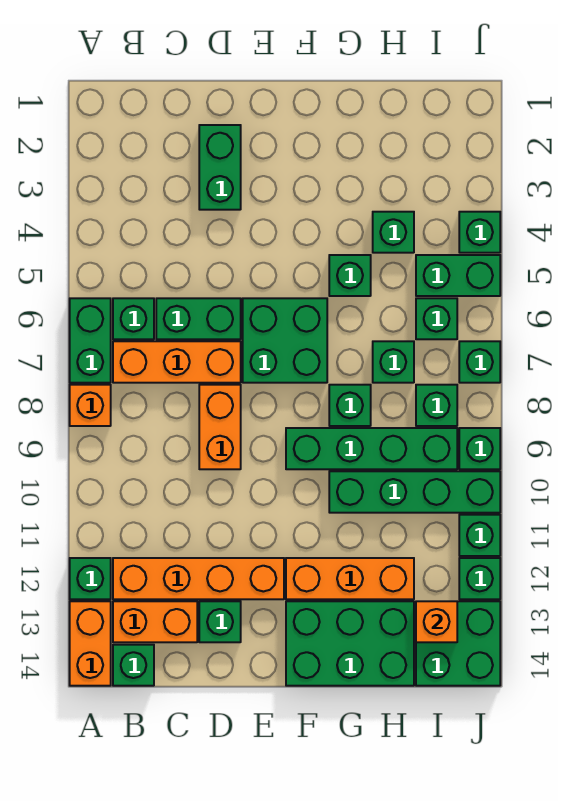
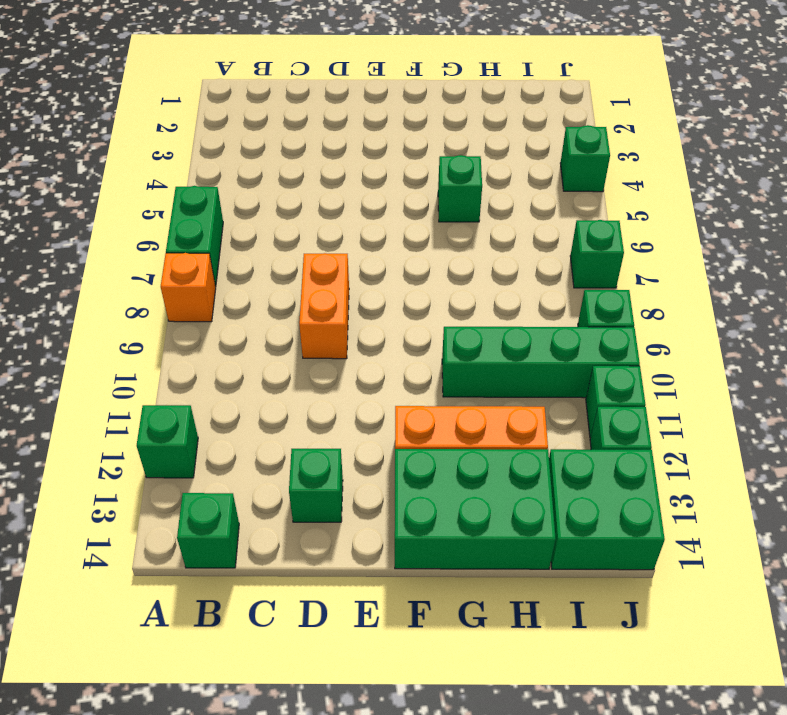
none -> orange brick A13:A14 level 1
none -> green brick B6 level 1
none -> orange brick B7:D7 level 1
none -> orange brick B12:E12 level 1

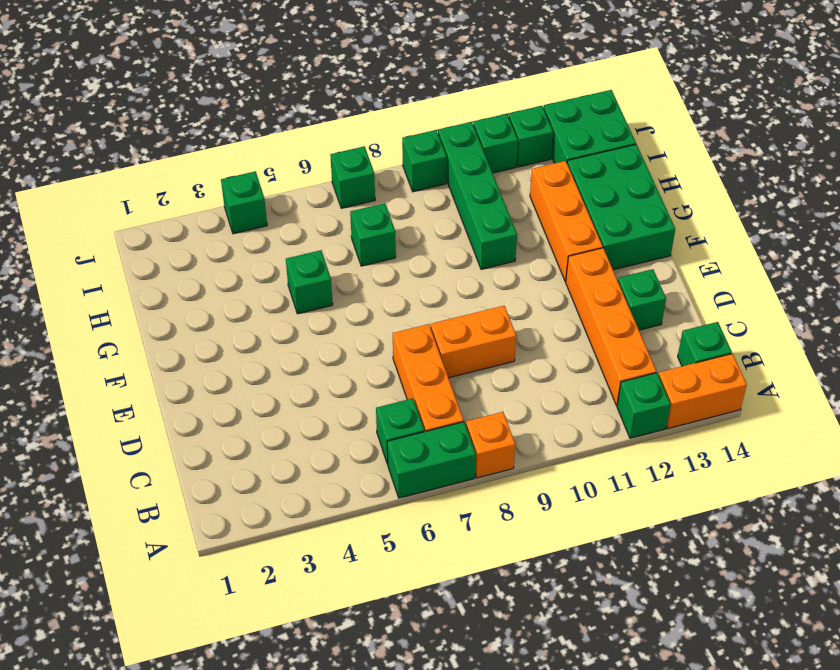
none -> orange brick B13:C13 level 1
none -> green brick C6:D6 level 1
none -> green brick D2:D3 level 1
none -> green brick E6:F7 level 1

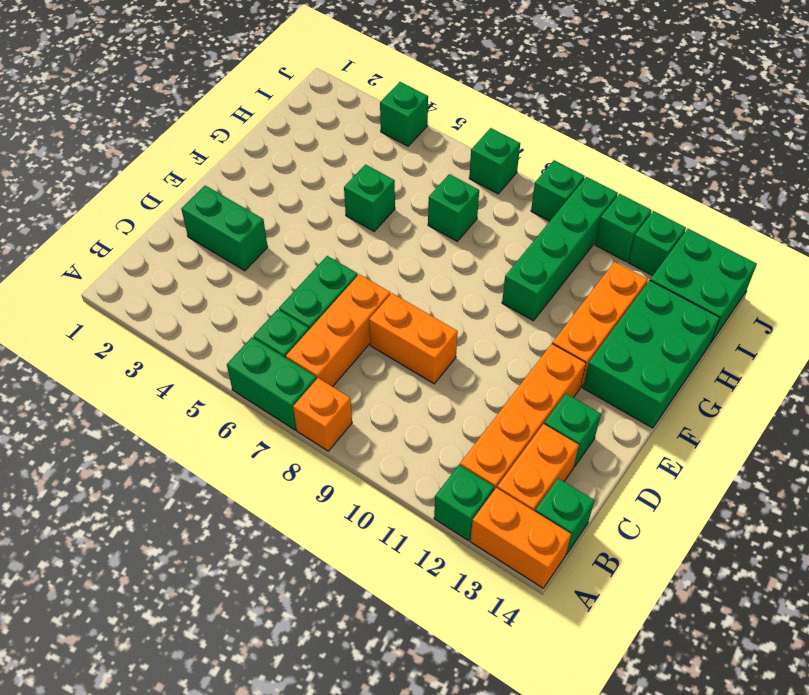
none -> green brick E6:F7 level 1
none -> green brick F9:I9 level 1
none -> green brick G8 level 1
none -> green brick H4 level 1

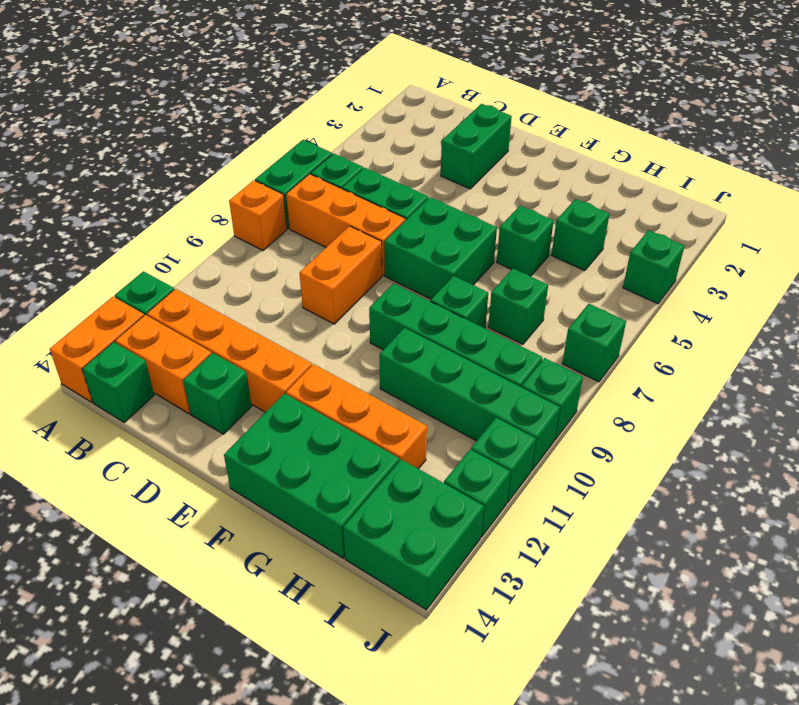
none -> green brick I5:J5 level 1
none -> green brick I6 level 1
none -> green brick I8 level 1
none -> orange brick I13 level 2

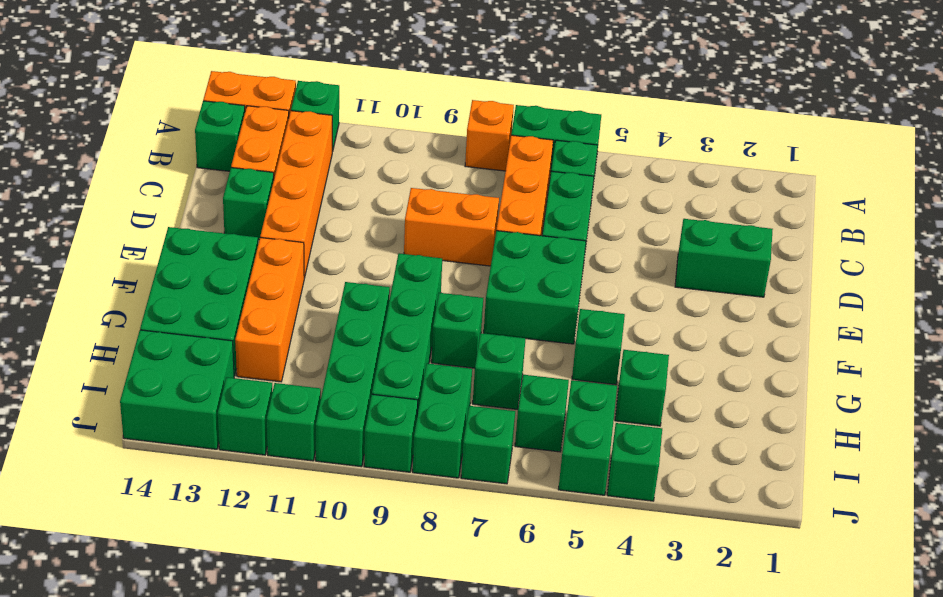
green brick I8:J8 level 1 -> green brick I8 level 1
none -> orange brick I13 level 2

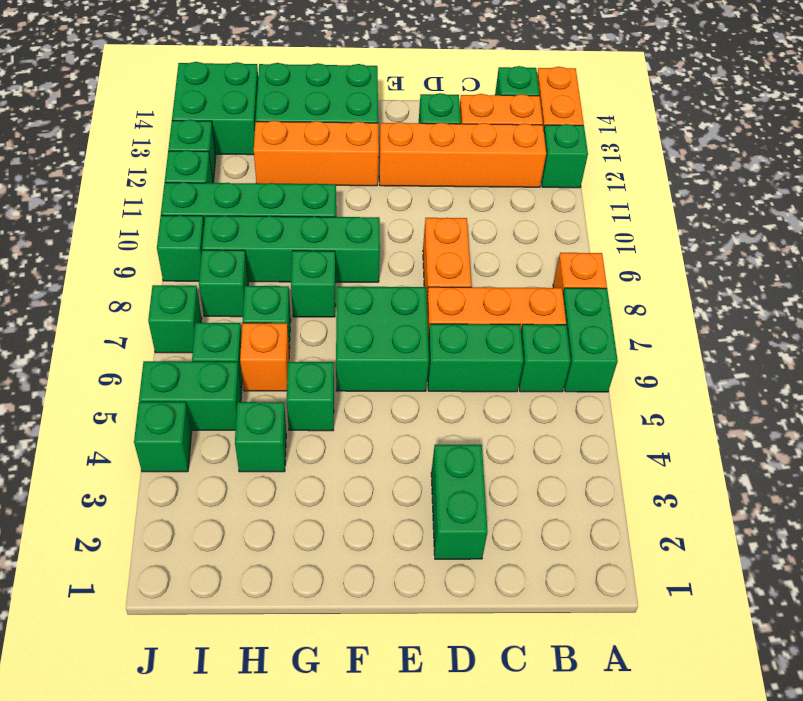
orange brick H6 level 1 -> orange brick I13 level 2

